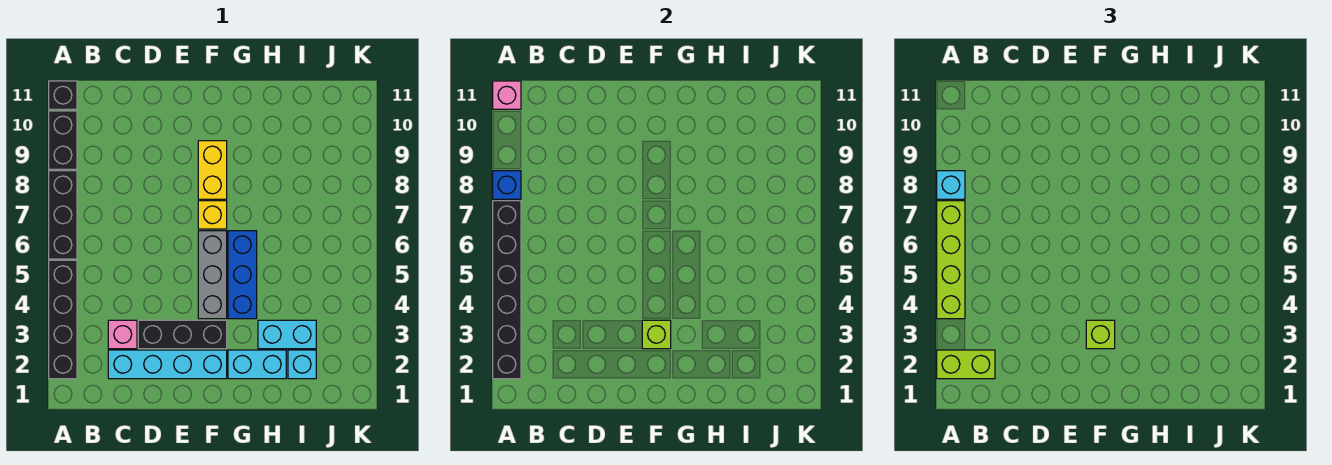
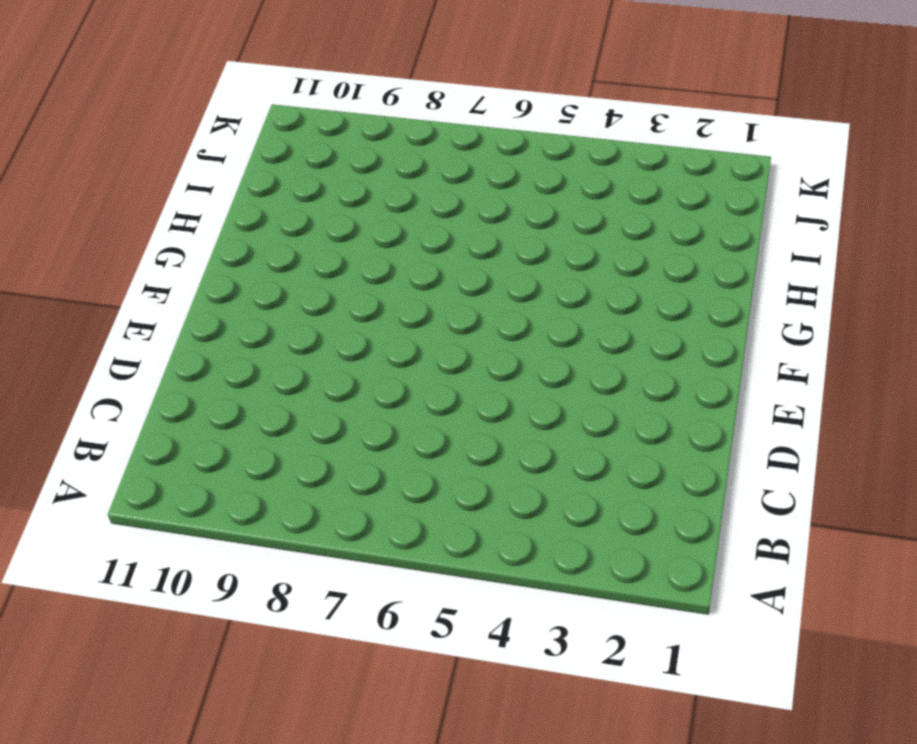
none -> black brick A2:A5 level 1
none -> black brick A6:A8 level 1
none -> black brick A9:A10 level 1

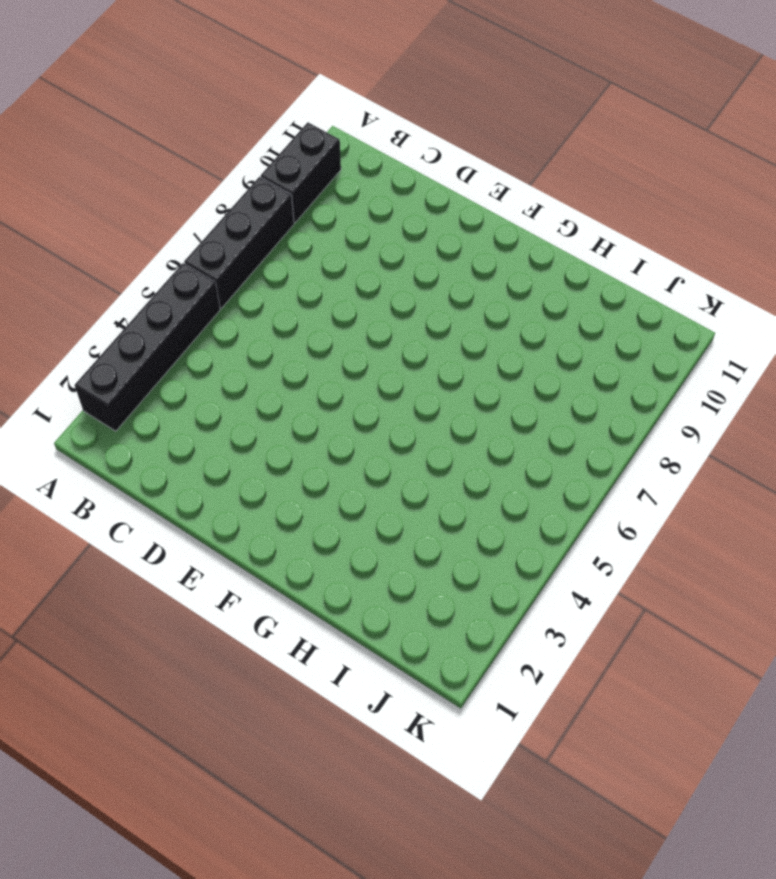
none -> black brick A11 level 1
none -> cyan brick C2:F2 level 1
none -> pink brick C3 level 1

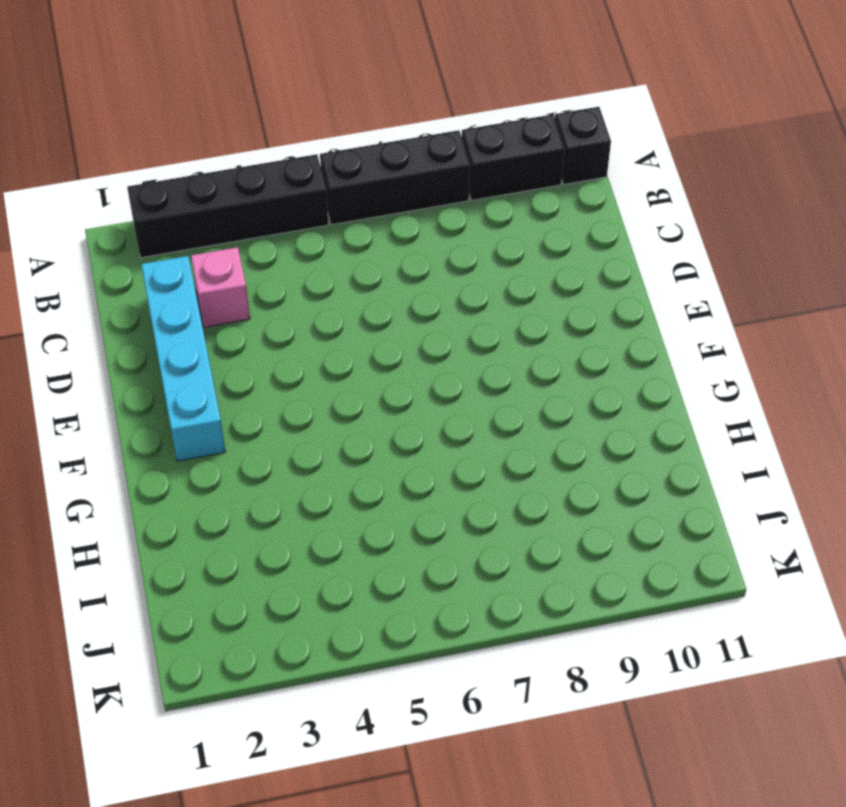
none -> black brick D3:F3 level 1
none -> grey brick F4:F6 level 1
none -> yellow brick F7 level 1

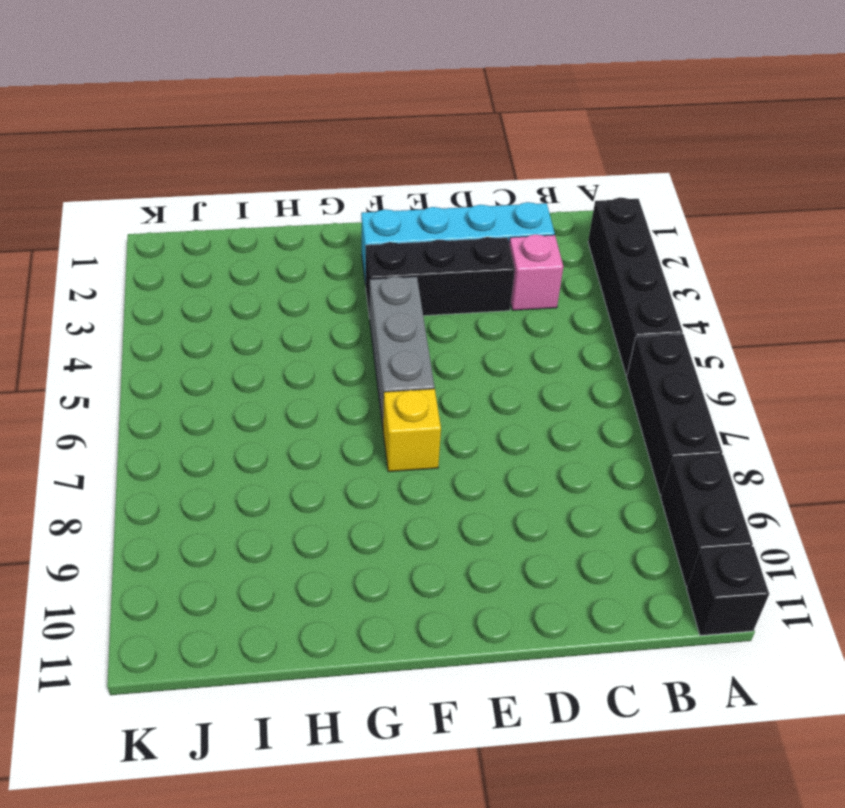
none -> yellow brick F8:F9 level 1
none -> cyan brick G2:H2 level 1
none -> blue brick G4:G6 level 1

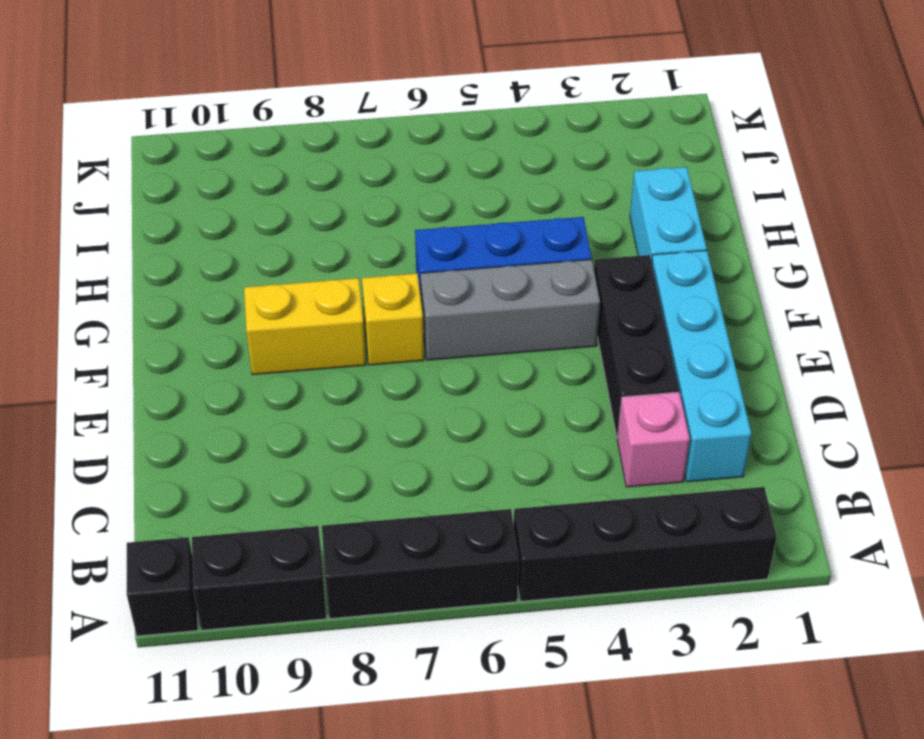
none -> cyan brick H3:I3 level 1
none -> cyan brick I2 level 1
none -> black brick A2:A7 level 2

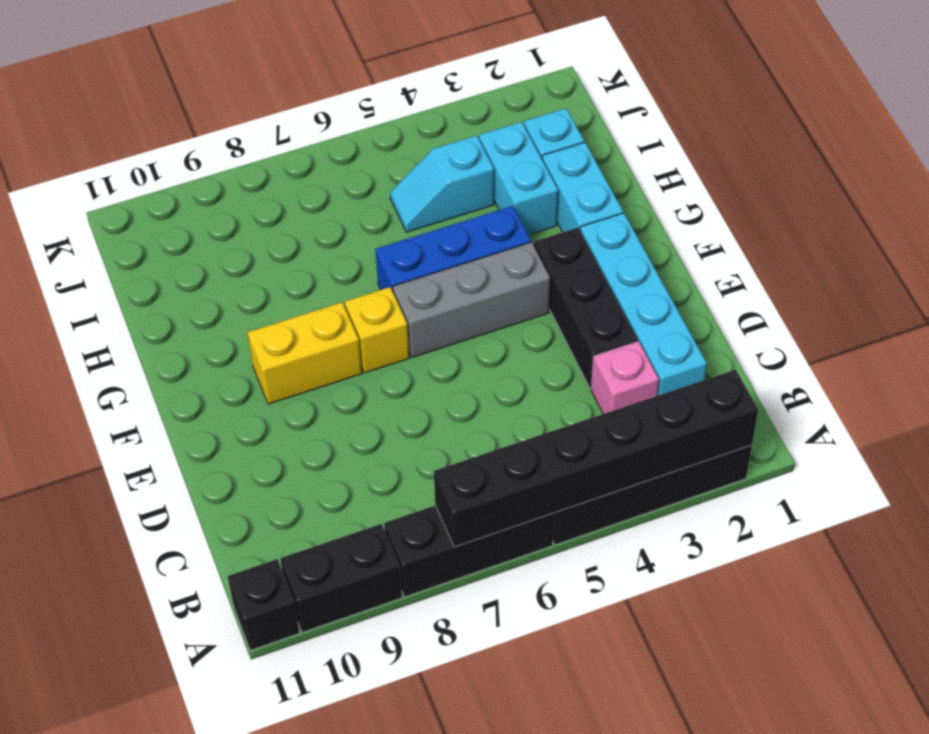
cyan slope I4:I5 level 1 top 4 -> none
none -> blue brick A8 level 2
none -> pink brick A11 level 2
none -> lime brick F3 level 2

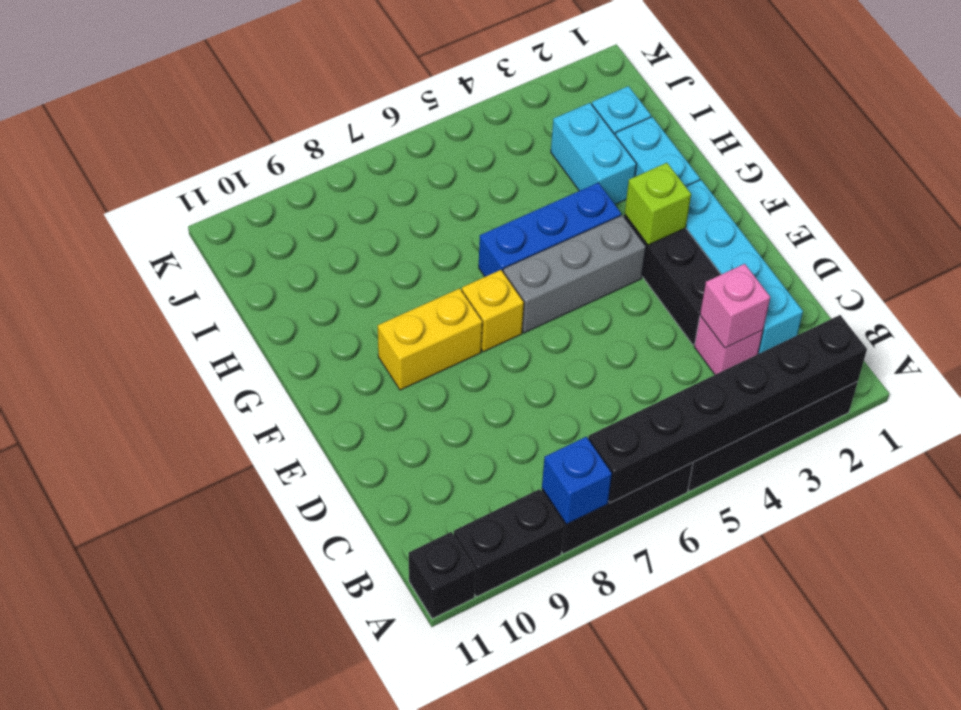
pink brick C3 level 2 -> pink brick A11 level 2
none -> lime brick A2:B2 level 3
none -> lime brick A4:A7 level 3
none -> cyan brick A8 level 3

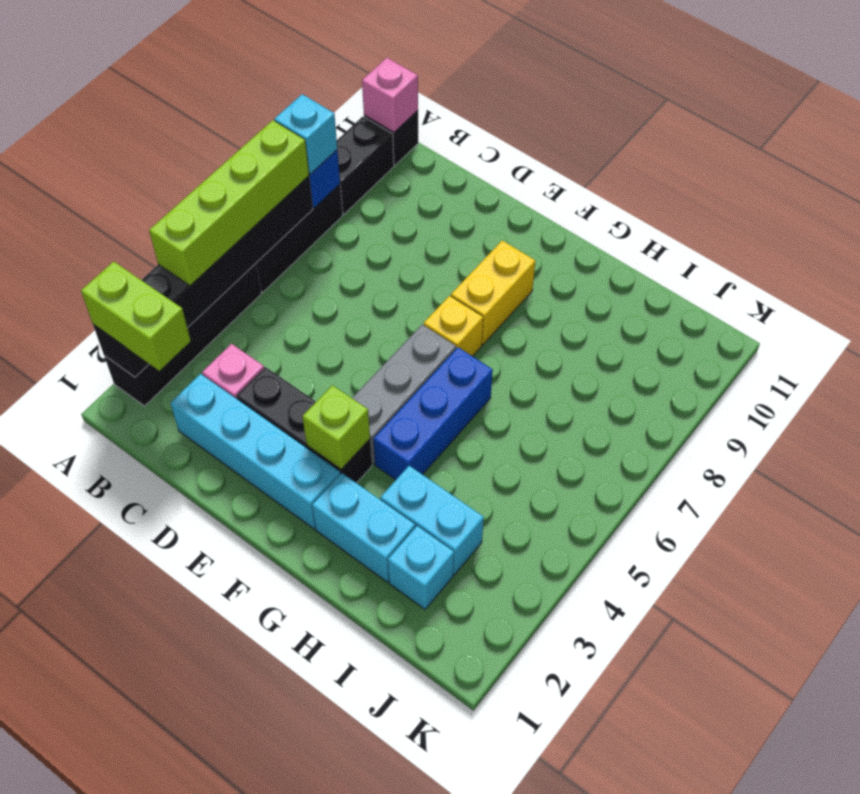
none -> lime brick F3 level 3

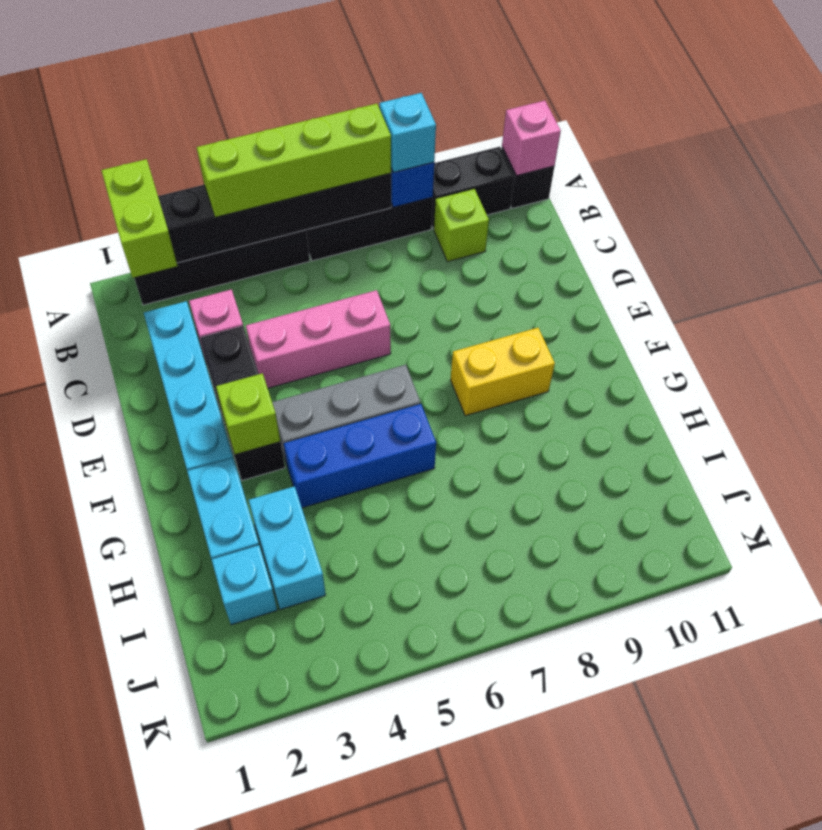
lime brick B9 level 1 -> lime brick F3 level 3
pink brick D4:D6 level 1 -> none
none -> yellow brick F7 level 1

